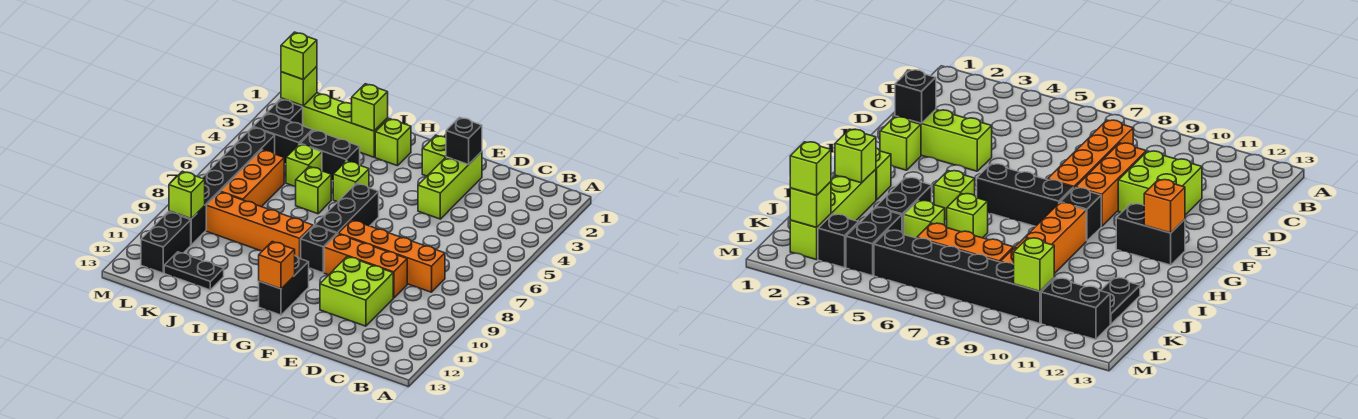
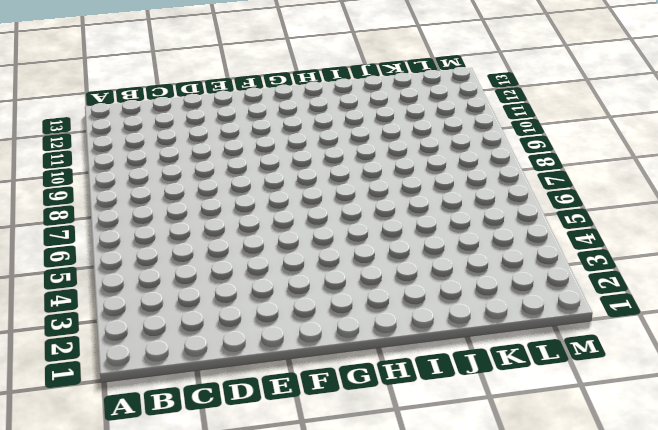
none -> orange brick C8:F8 level 1
none -> orange brick D9:F9 level 1
none -> lime brick D10:E11 level 1

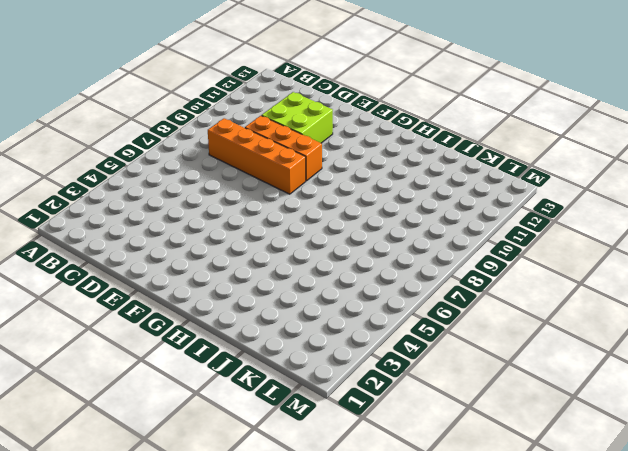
none -> lime brick E2:E4 level 1
none -> lime brick F2 level 1
none -> black brick G6:G8 level 1

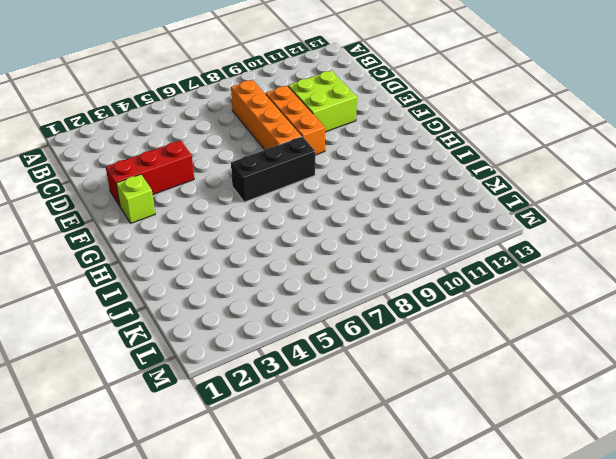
red brick E2:E4 level 1 -> lime brick E2:E4 level 1
none -> black brick G9 level 1
none -> black brick G11:G12 level 1
none -> lime brick H2 level 1

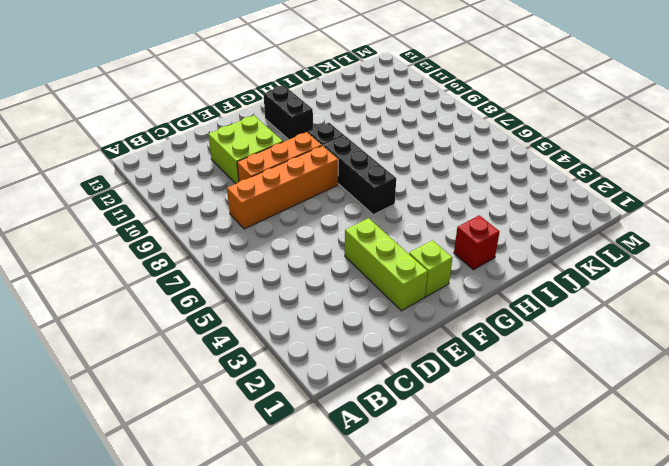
red brick H2 level 1 -> lime brick H2 level 1
none -> lime brick H5 level 1
none -> orange brick H9:K9 level 1
none -> lime brick I2:L2 level 1

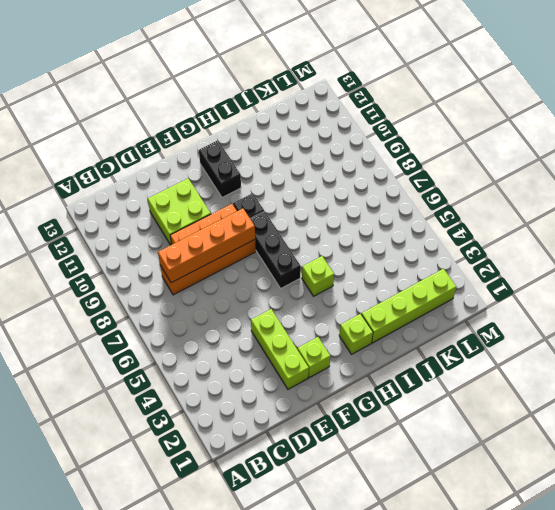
orange brick C8:F8 level 2 -> orange brick H9:K9 level 1
none -> black brick I4:J4 level 1
none -> lime brick I6 level 1
none -> lime brick J5 level 1

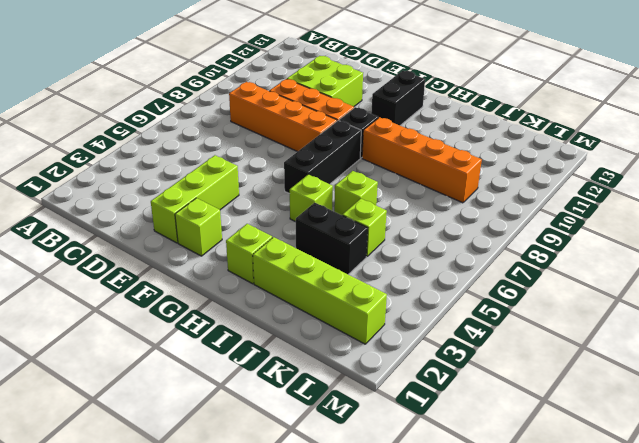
none -> black plate J12:K12 level 1
none -> black brick K4:L4 level 1
none -> orange brick K6:K8 level 1

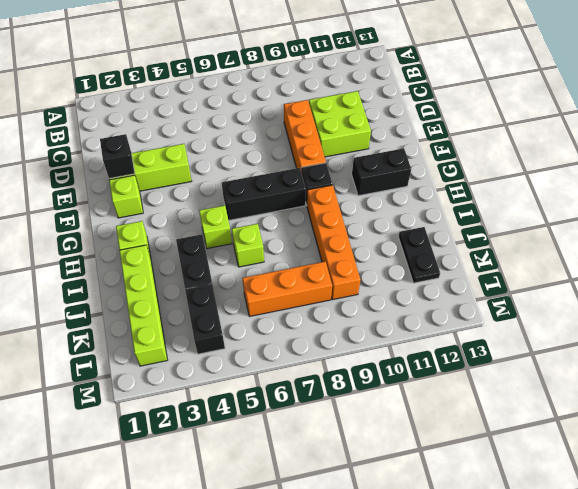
none -> orange brick C8:F8 level 1
none -> lime brick J5 level 1
none -> black brick L3 level 1

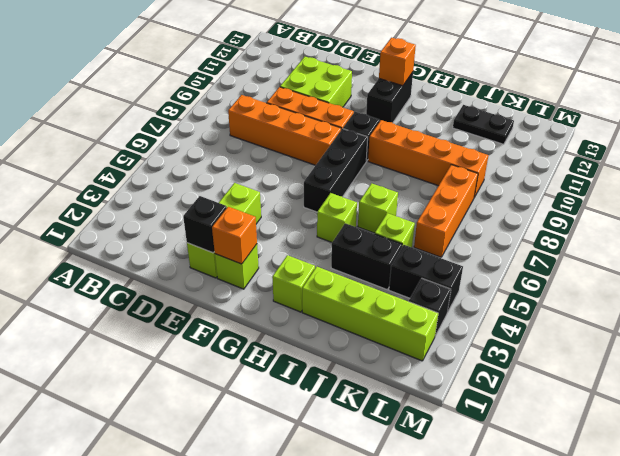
orange brick F2 level 2 -> none
none -> black brick L5:L10 level 1
none -> black brick L11:L12 level 1
none -> lime brick I2 level 2

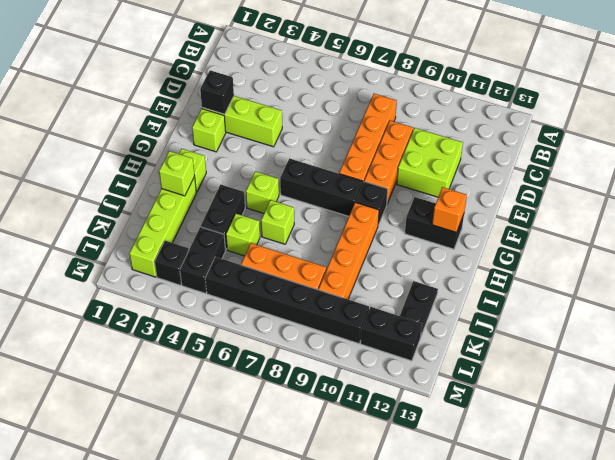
none -> lime brick L2 level 2
none -> lime brick L10 level 2
none -> lime brick L2 level 3

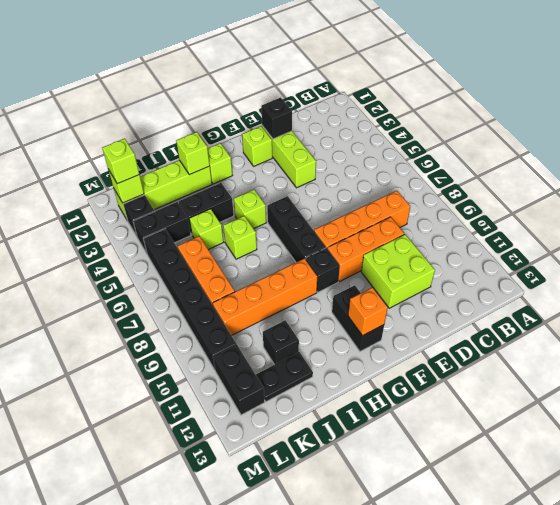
black brick J11 level 1 -> none
none -> lime brick L10 level 2

